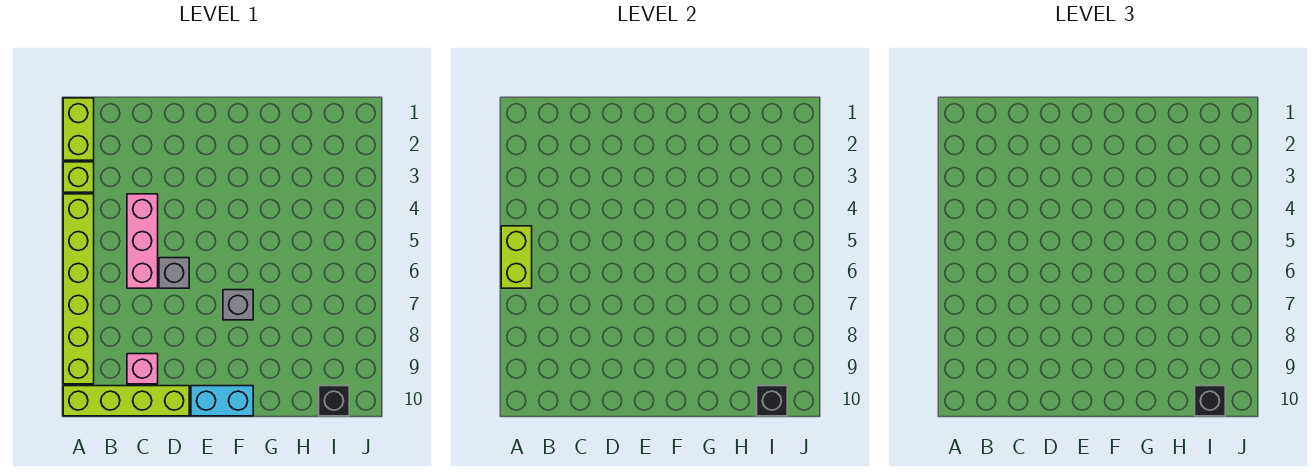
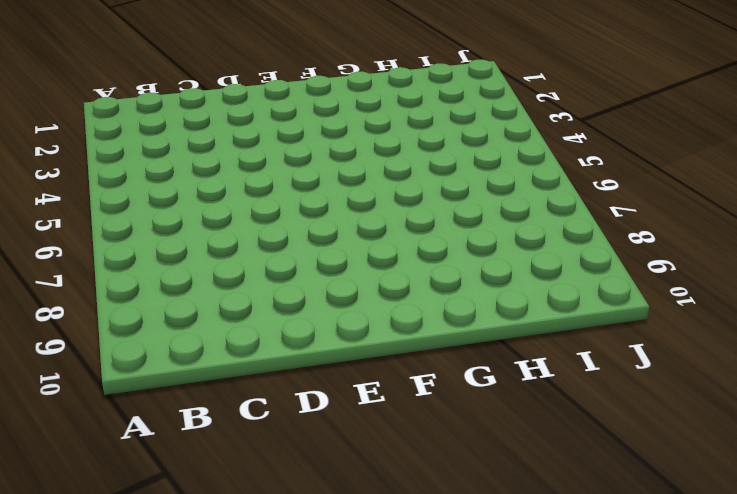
none -> lime brick A1:A2 level 1
none -> lime brick A3 level 1
none -> lime brick A4:A9 level 1

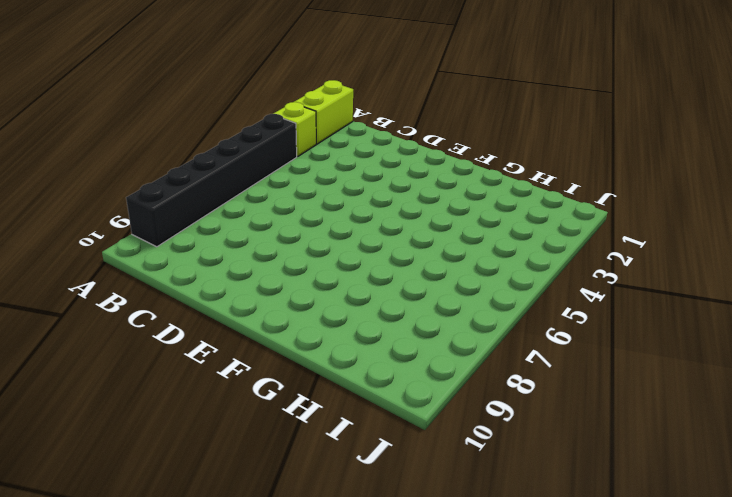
black brick A4:A9 level 1 -> lime brick A4:A9 level 1
none -> lime brick A10:D10 level 1
none -> pink brick C4:C6 level 1
none -> pink brick C9 level 1

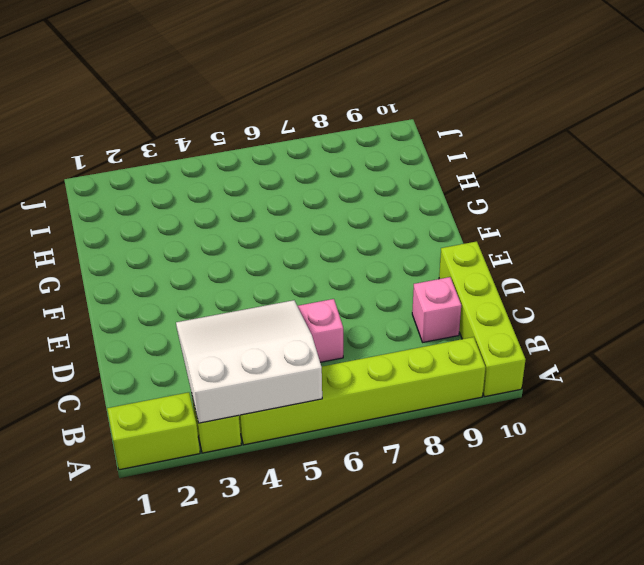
white slope A3:C5 level 2 top A -> lime brick A5:A6 level 2
none -> grey brick D6 level 1
none -> cyan brick E10:F10 level 1
none -> grey brick F7 level 1

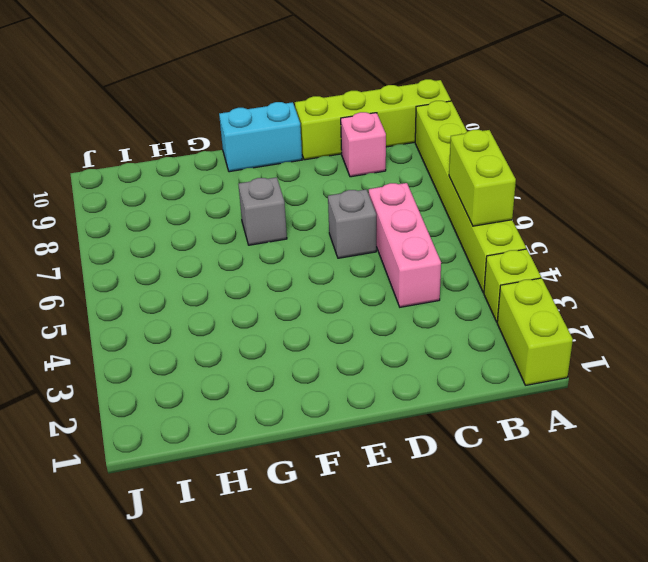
none -> black brick I10 level 1
none -> black brick I10 level 2
none -> black brick I10 level 3

